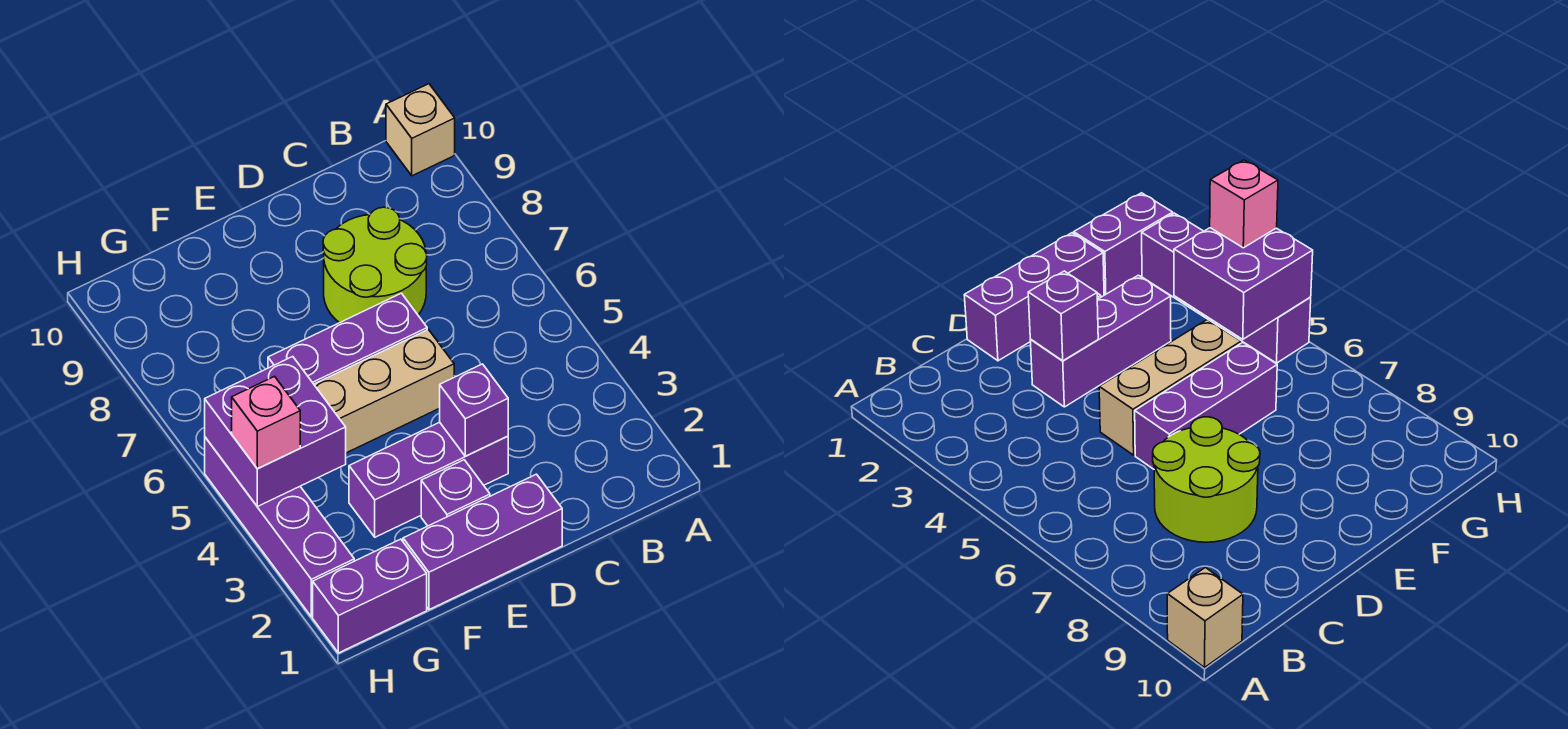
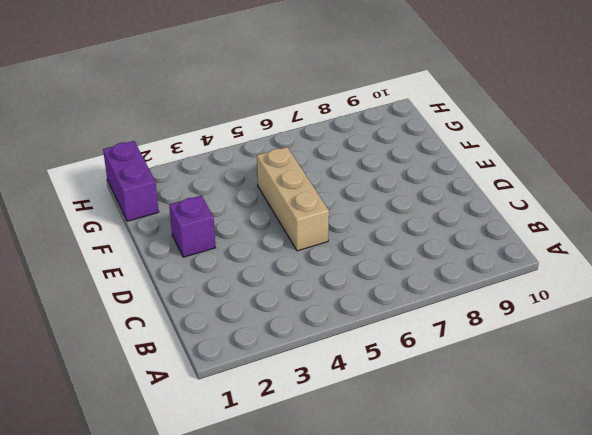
none -> tan brick A10 level 1
none -> lime round brick C7:D8 level 1
none -> purple brick D1:F1 level 1

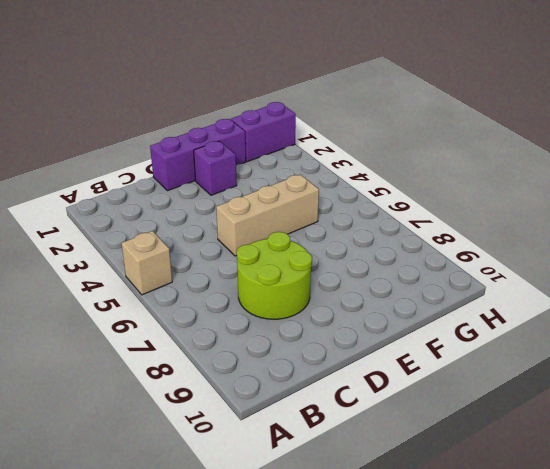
tan brick A5 level 1 -> tan brick A10 level 1
none -> purple brick D3:F3 level 1
none -> purple brick D6:F6 level 1
none -> purple brick H2:H5 level 1

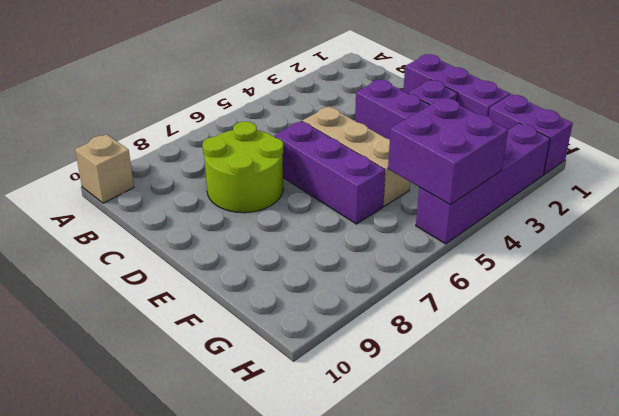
none -> purple brick D3 level 2
none -> pink brick H4 level 3

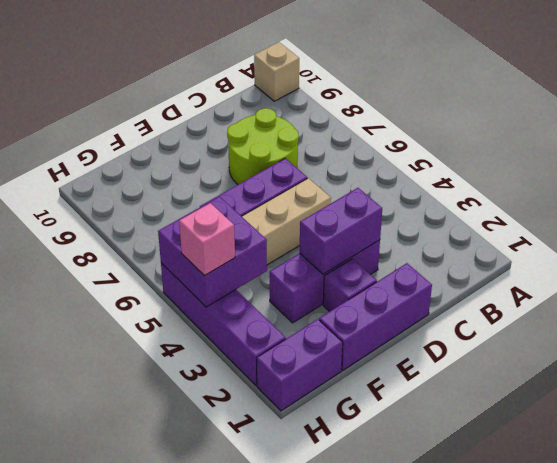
purple brick D3:E3 level 2 -> purple brick D3 level 2

